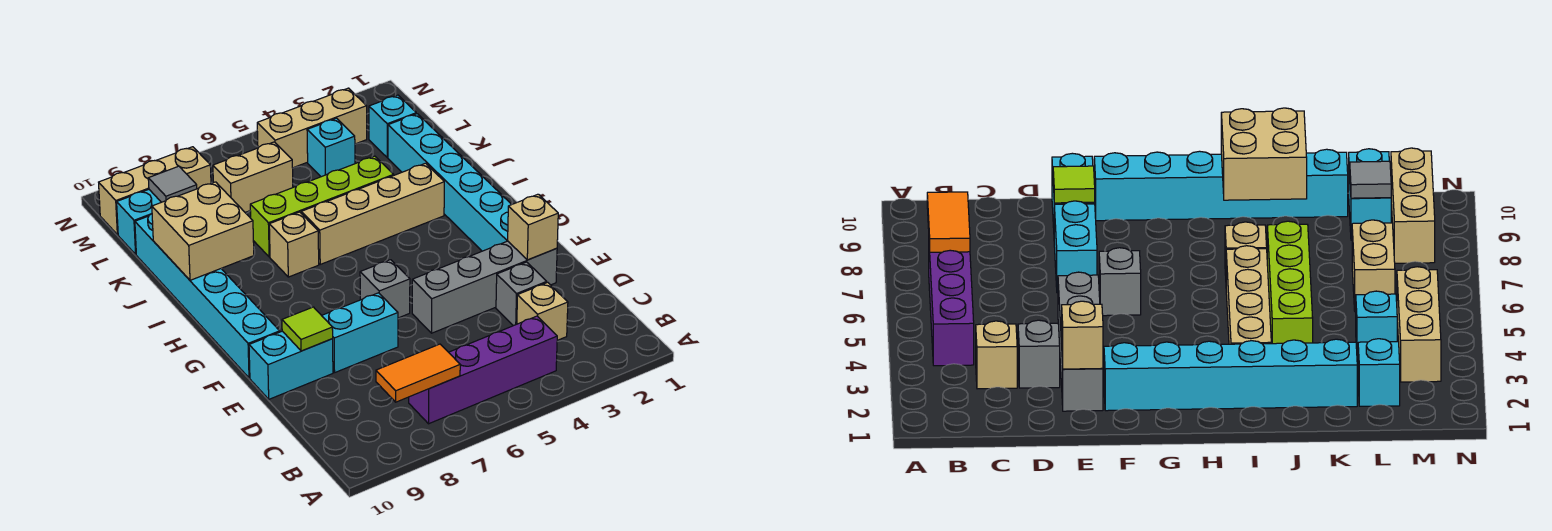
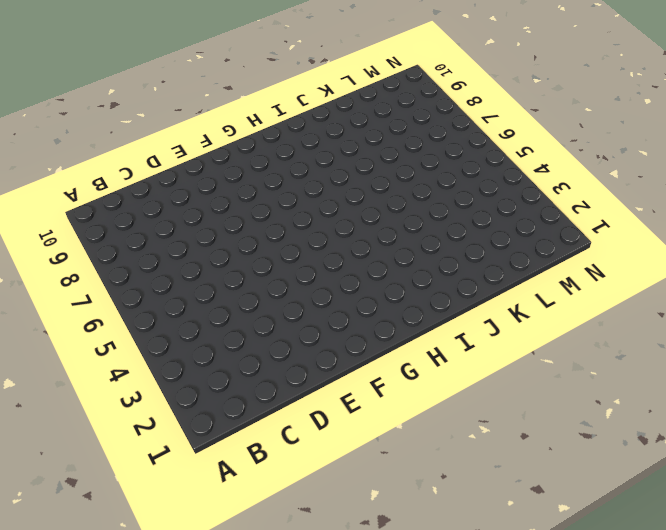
none -> purple brick B4:B7 level 1
none -> tan brick C3 level 1
none -> grey brick D3 level 1

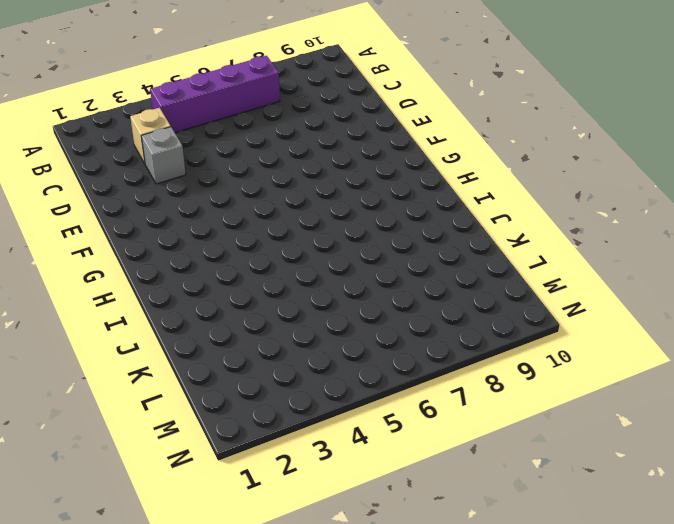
none -> grey brick E2:E5 level 1
none -> cyan brick E7:E8 level 1
none -> cyan brick E9:E10 level 1

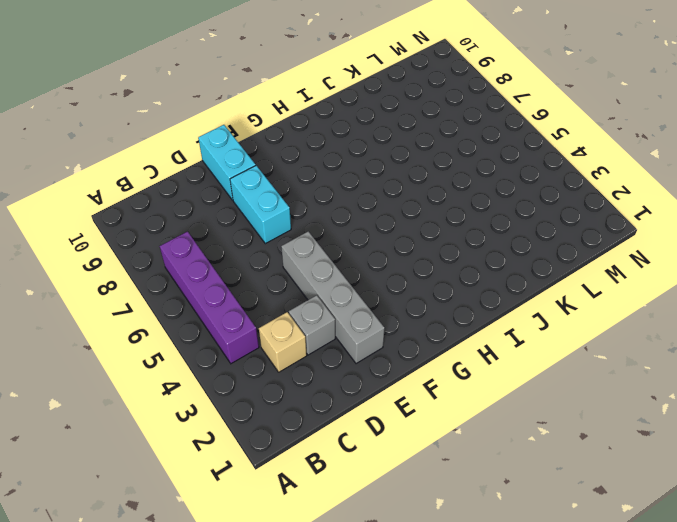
none -> cyan brick F2:K2 level 1
none -> grey brick F6 level 1
none -> cyan brick F10:K10 level 1

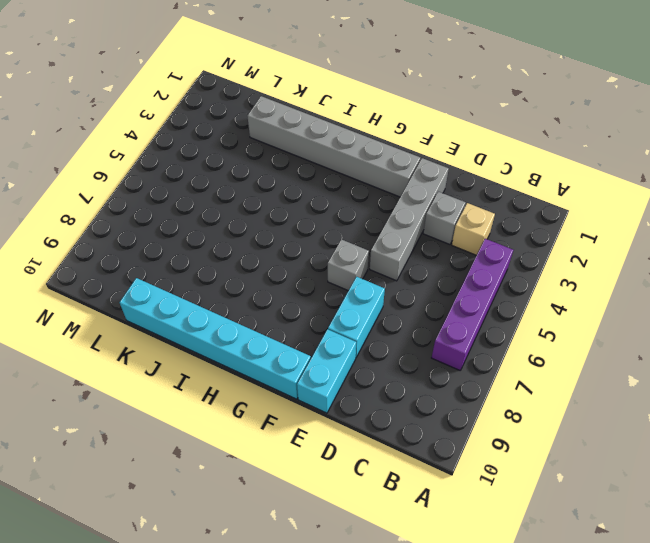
grey brick F2:K2 level 1 -> cyan brick F2:K2 level 1
none -> tan brick I3:I6 level 1
none -> tan brick I7 level 1
none -> lime brick J4:J7 level 1

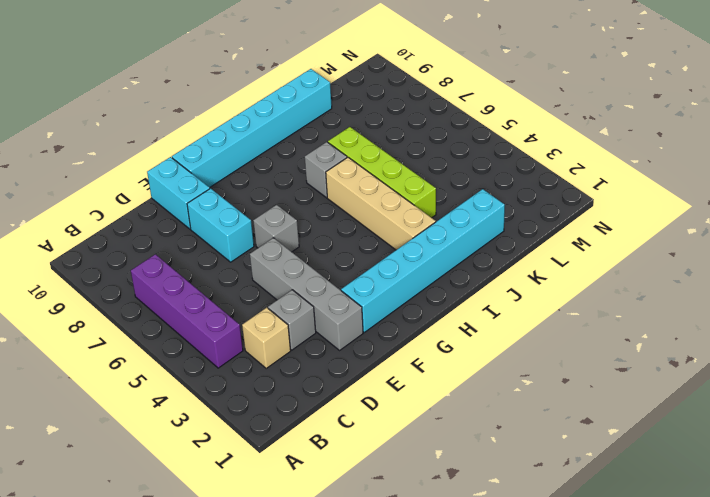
grey brick I7 level 1 -> tan brick I7 level 1
none -> cyan brick L2 level 1
none -> cyan brick L4 level 1
none -> tan brick L6:L7 level 1

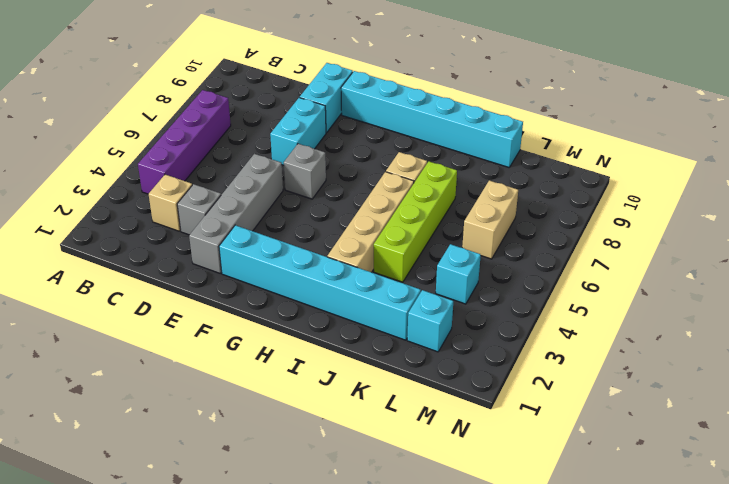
none -> cyan brick L9:L10 level 1
none -> tan brick M3:M5 level 1
none -> tan brick M8:M10 level 1

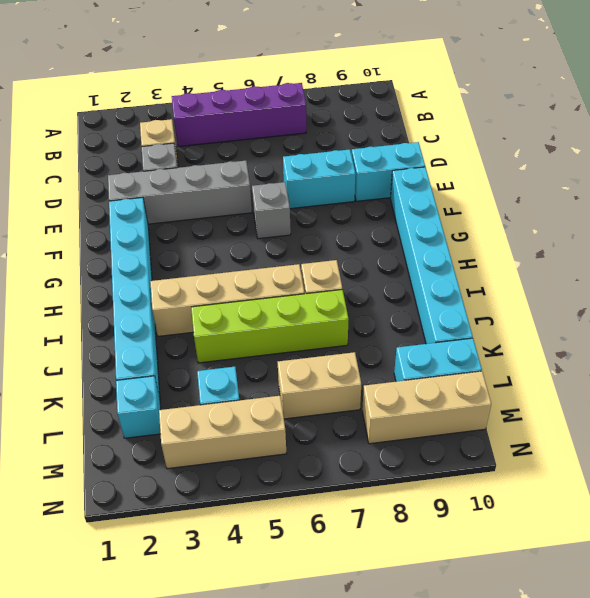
none -> orange tile B7:B8 level 2
none -> tan brick E2 level 2
none -> lime tile E9 level 2

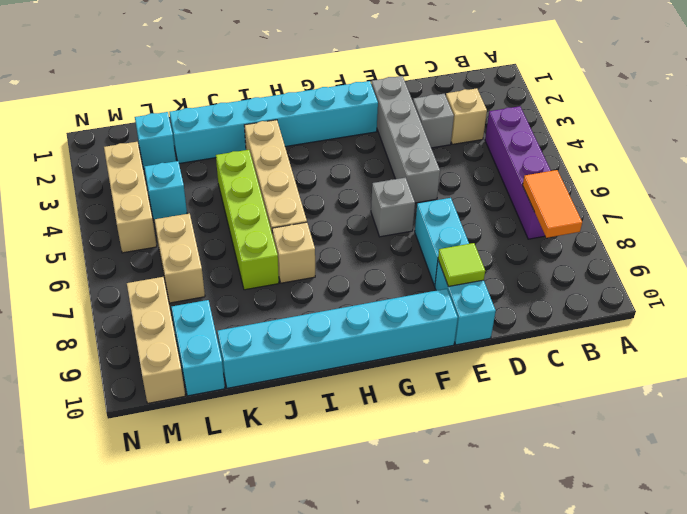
none -> tan brick E2 level 2
none -> tan brick I9:J10 level 2
none -> grey tile L9 level 2

